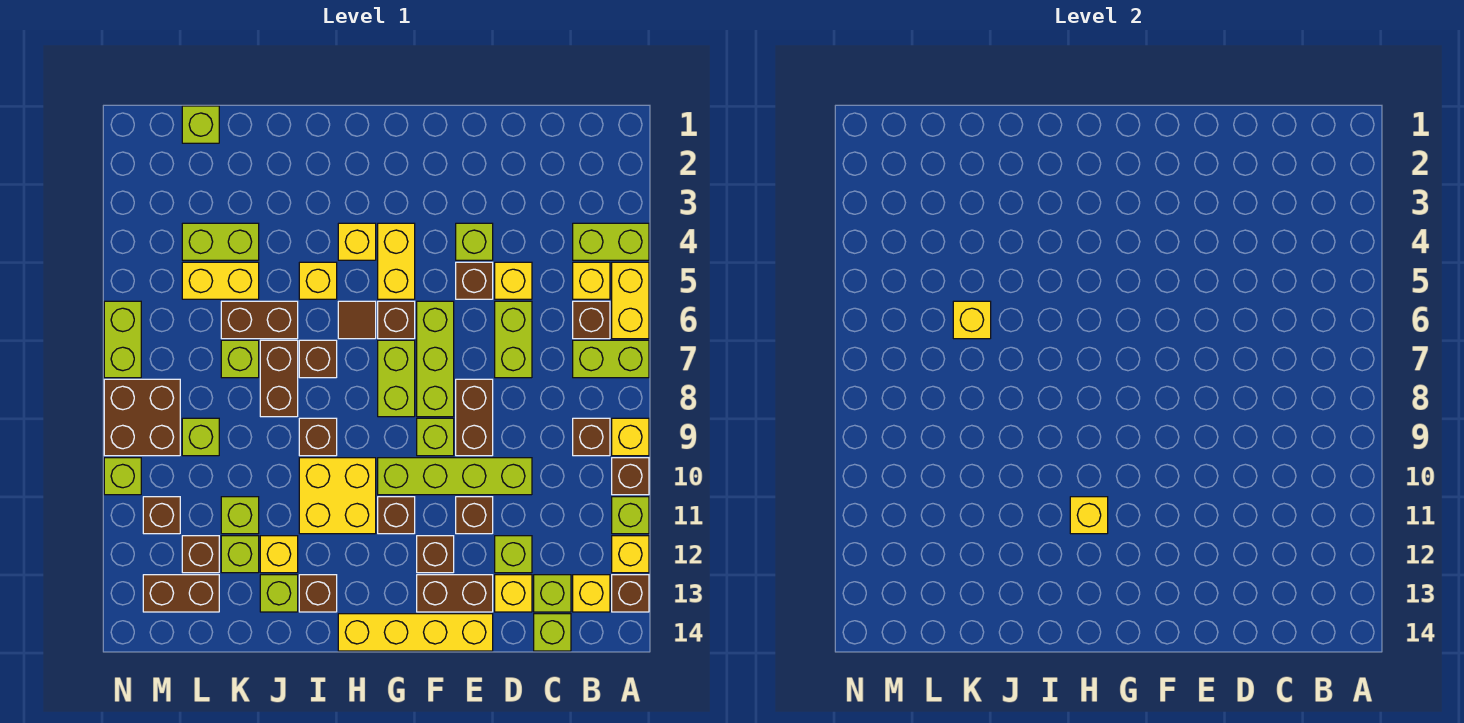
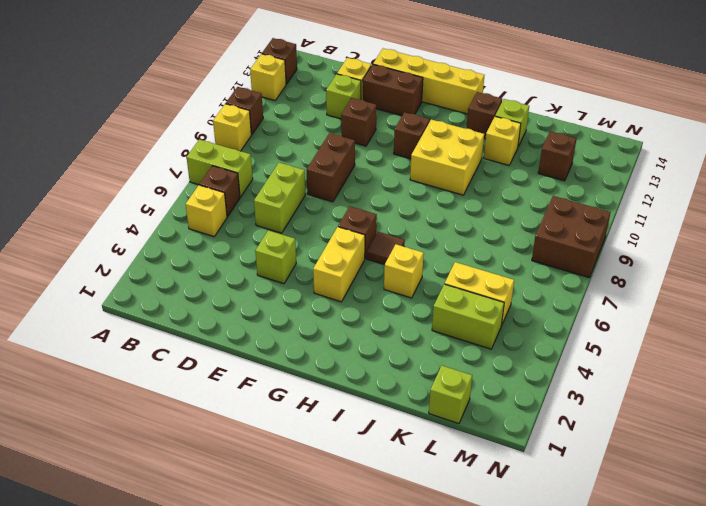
none -> lime brick A4:B4 level 1
none -> yellow brick A5:A6 level 1
none -> lime brick A11 level 1
none -> brown brick B9 level 1

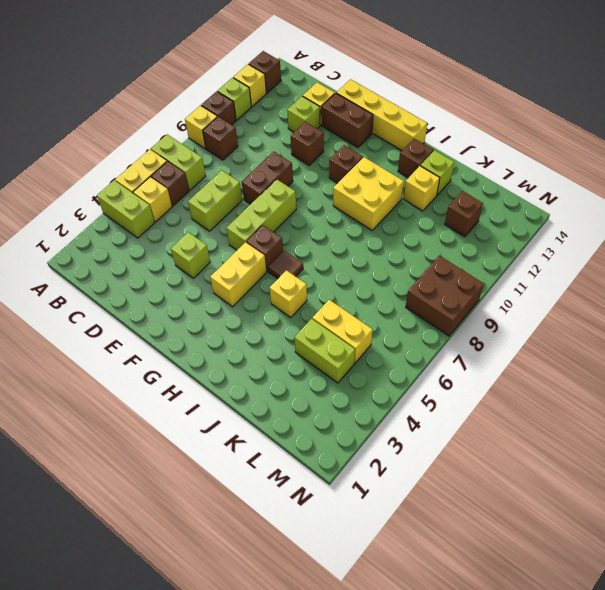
none -> yellow brick B13 level 1
none -> lime brick C13 level 1
none -> lime brick C14 level 1
none -> yellow brick D5 level 1

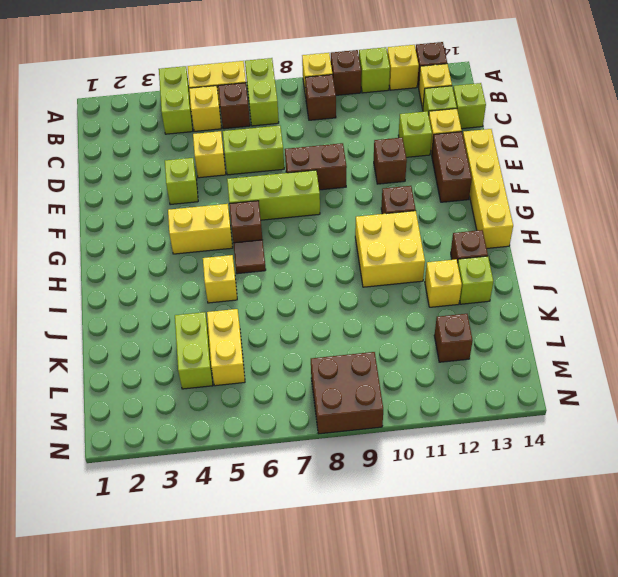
none -> lime brick D10:G10 level 1
none -> brown brick E5 level 1
none -> lime brick F9 level 1
none -> brown brick F12 level 1

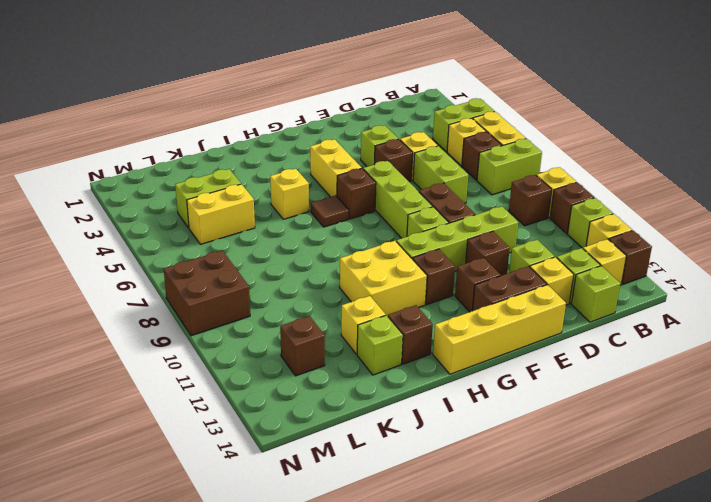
none -> lime brick G7:G8 level 1
none -> yellow brick H4 level 1
none -> brown brick I7 level 1
none -> brown brick I9 level 1

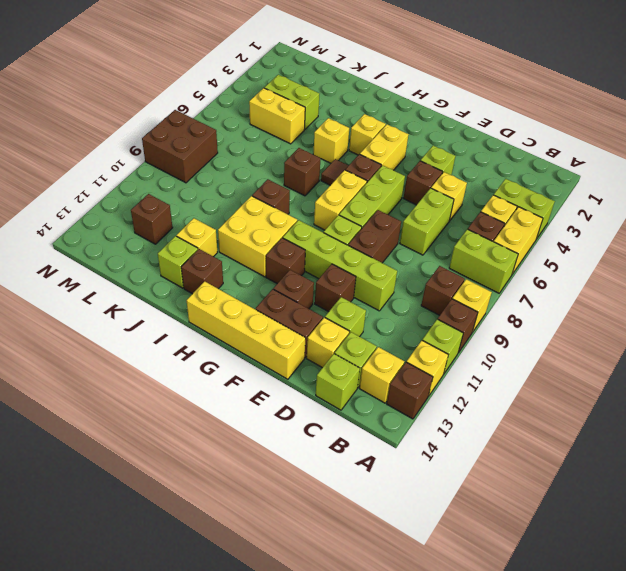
yellow brick G7:G8 level 1 -> lime brick G7:G8 level 1
none -> brown brick J6:K6 level 1
none -> brown brick J7:J8 level 1
none -> lime brick K7 level 1
none -> lime brick K11 level 1

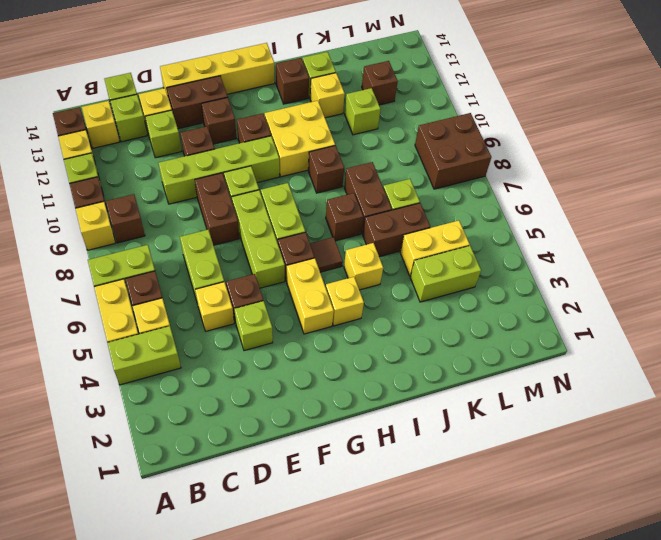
none -> lime brick K12 level 1
none -> lime brick L1 level 1
none -> lime brick L9 level 1
none -> brown brick L13:M13 level 1

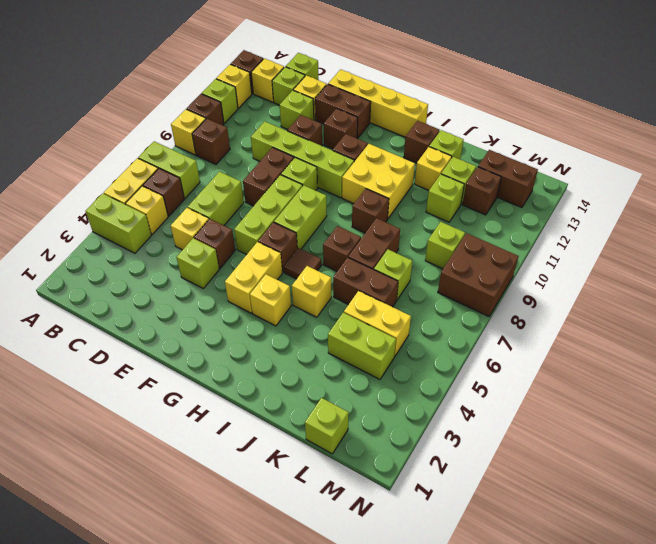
none -> brown brick M11 level 1
none -> lime brick N6:N7 level 1
none -> lime brick N10 level 1
none -> yellow brick H11 level 2

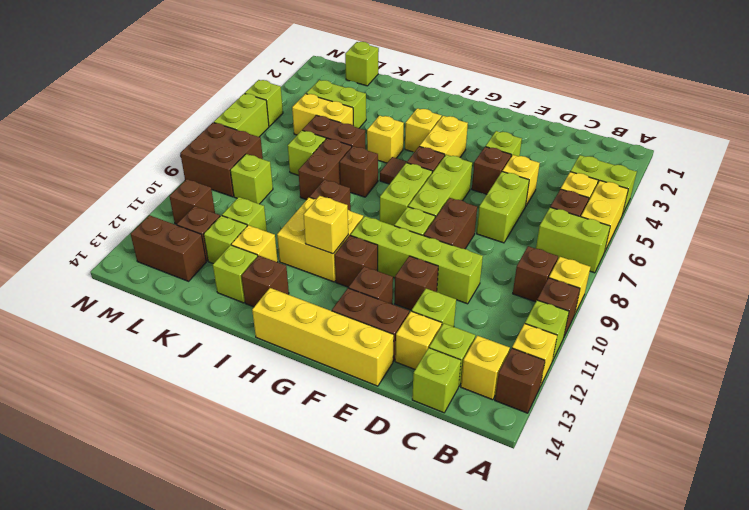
lime brick N5 level 1 -> lime brick N10 level 1
none -> yellow brick K6 level 2

